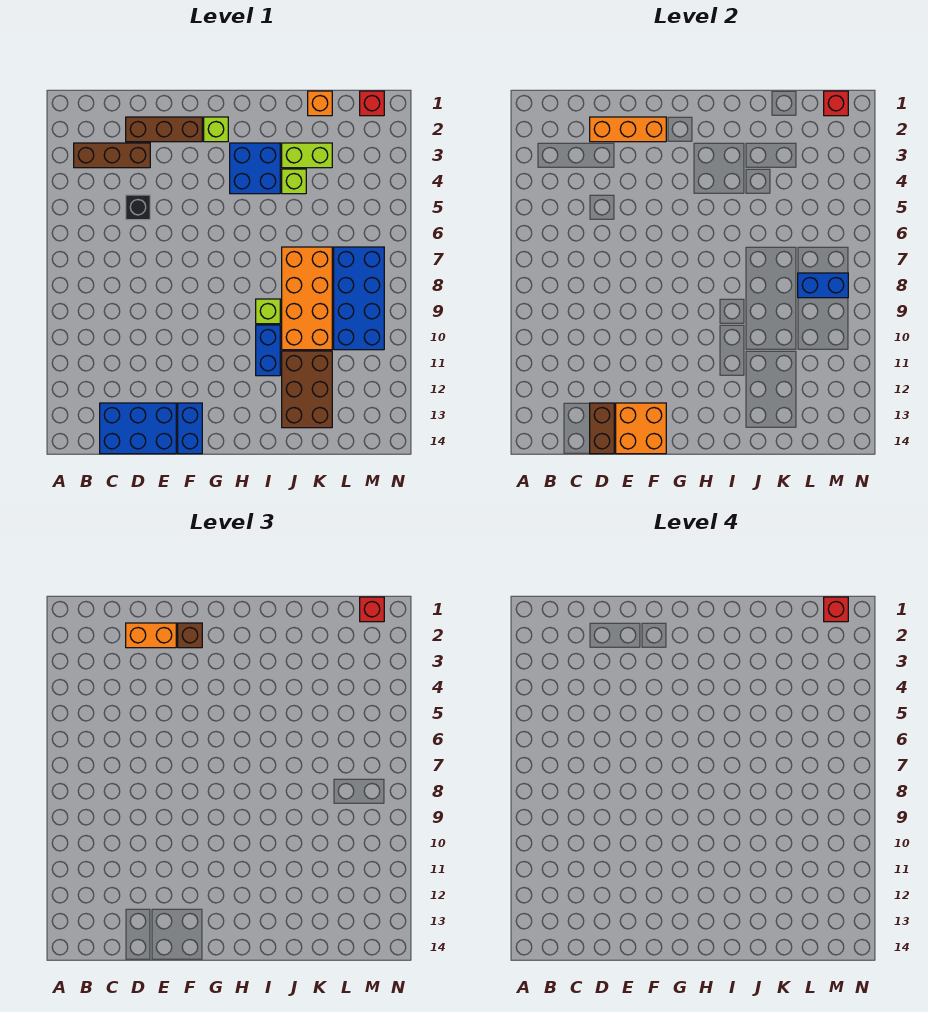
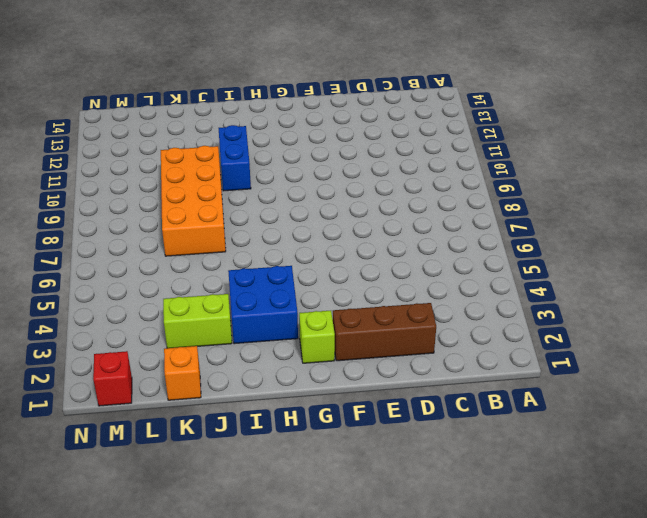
none -> brown brick B3:D3 level 1
none -> blue brick C13:E14 level 1
none -> black brick D5 level 1

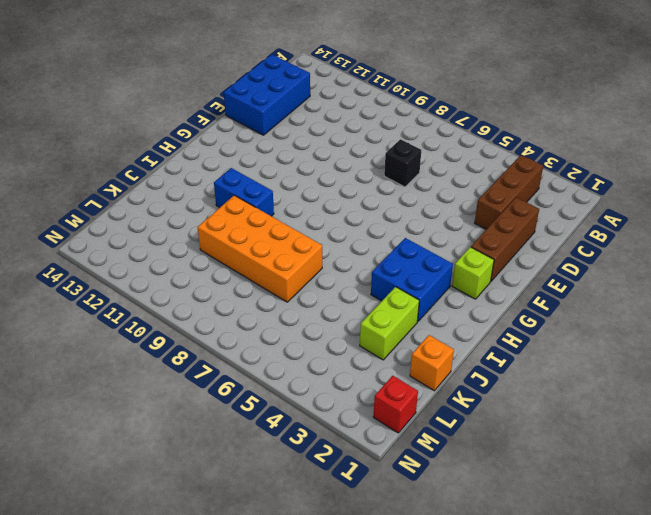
black brick D7 level 1 -> black brick D5 level 1
none -> blue brick F13:F14 level 1
none -> lime brick I9 level 1
none -> lime brick J4 level 1

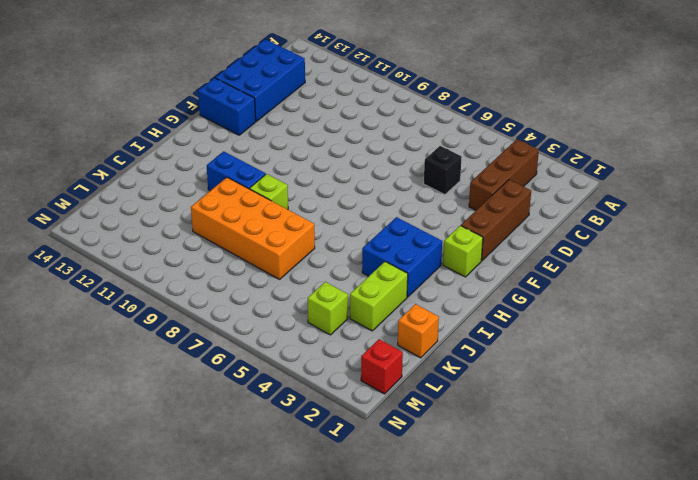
lime brick L4 level 1 -> lime brick J4 level 1
none -> brown brick J11:K13 level 1
none -> blue brick L7:M10 level 1
none -> orange brick D2:F2 level 2

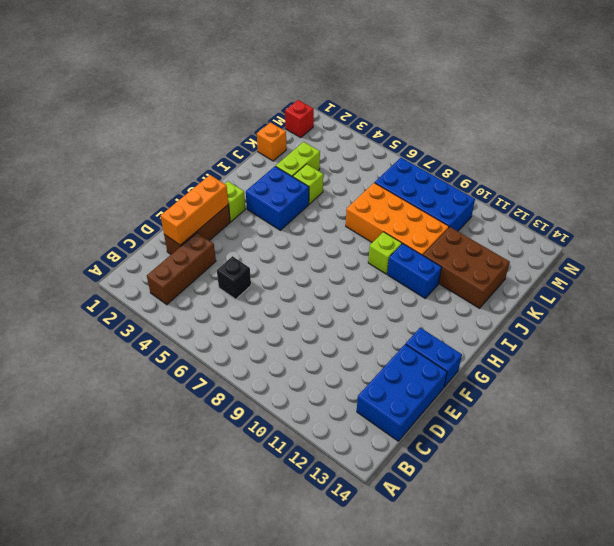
none -> brown brick D13:D14 level 2
none -> orange brick E13:F14 level 2
none -> blue brick L8:M8 level 2

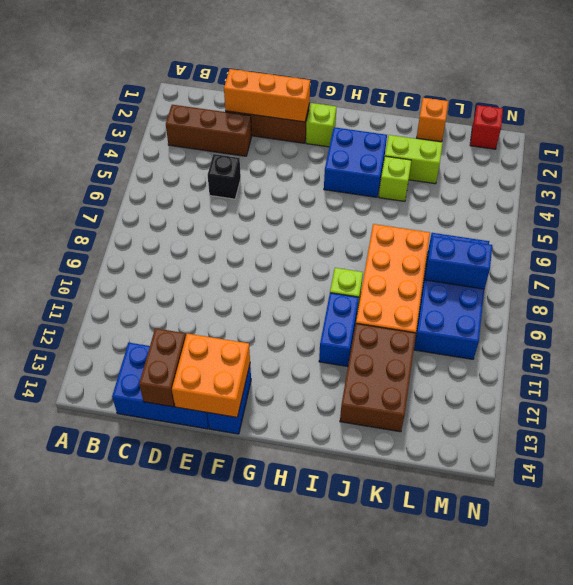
none -> red brick M1 level 2
none -> orange brick D2:E2 level 3
none -> brown brick F2 level 3

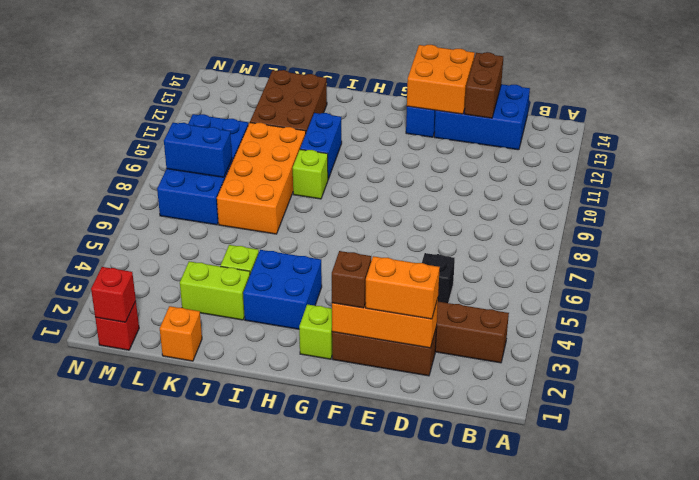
none -> red brick M1 level 3
none -> red brick M1 level 4

